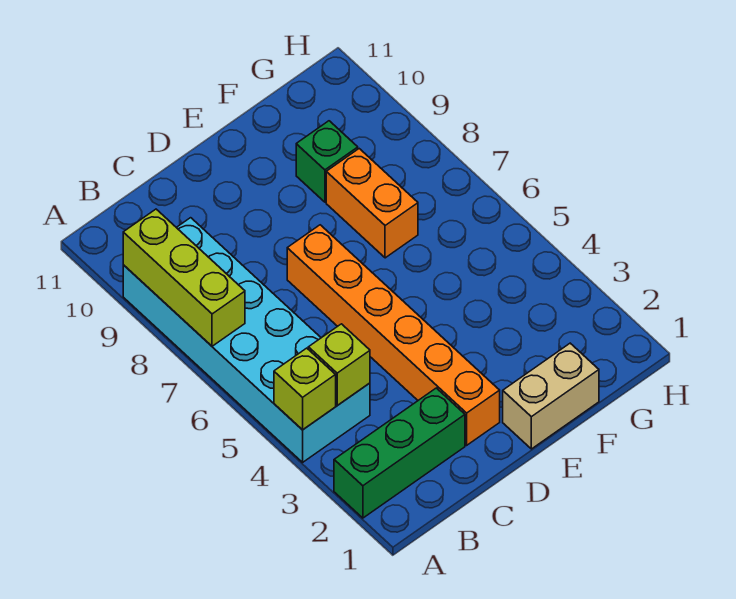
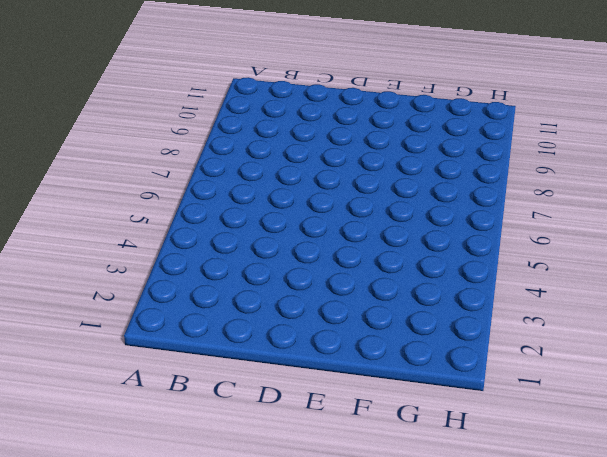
none -> green brick A2:C2 level 1
none -> cyan brick A4:B9 level 1

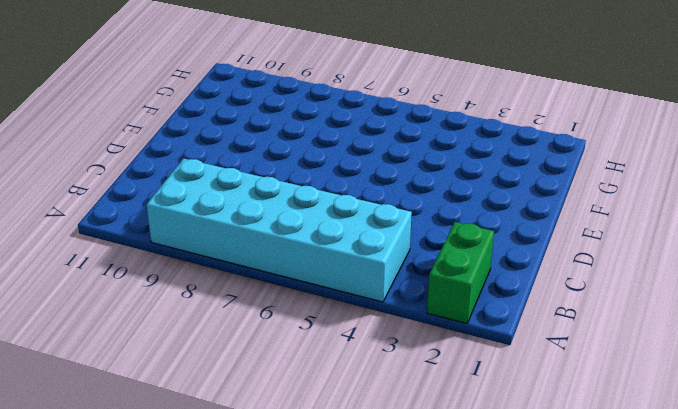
green brick A2:B2 level 1 -> green brick A2:C2 level 1
none -> orange brick D2:D7 level 1
none -> tan brick E1:F1 level 1

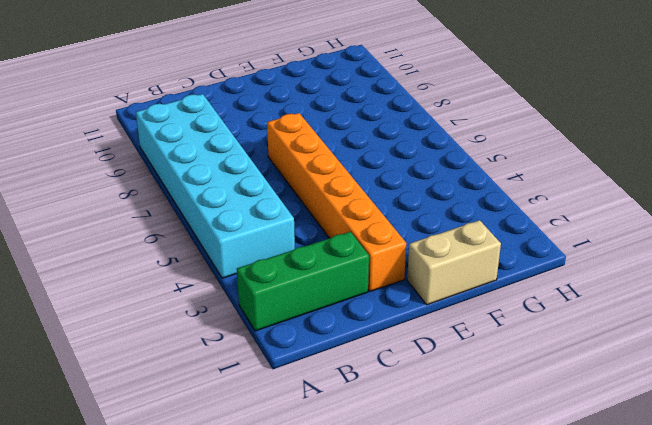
none -> orange brick F7:F8 level 1
none -> green brick F9 level 1

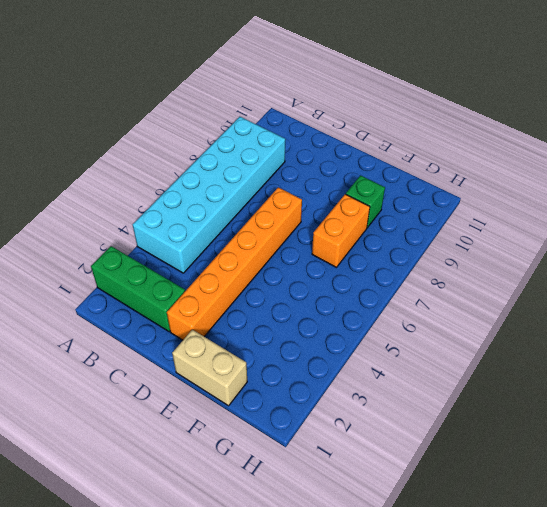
none -> lime brick A4 level 2
none -> lime brick A7:A9 level 2

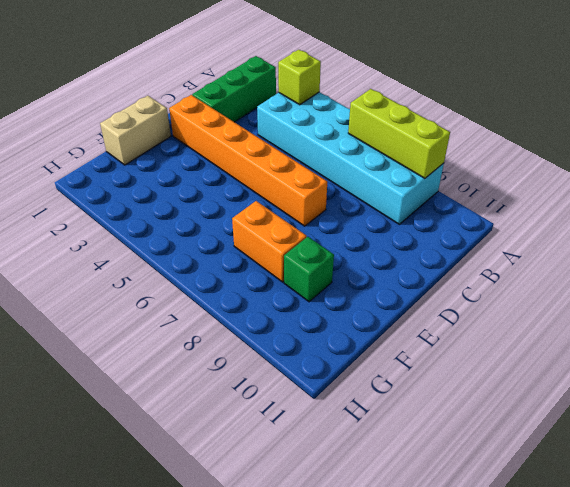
none -> lime brick B4 level 2

